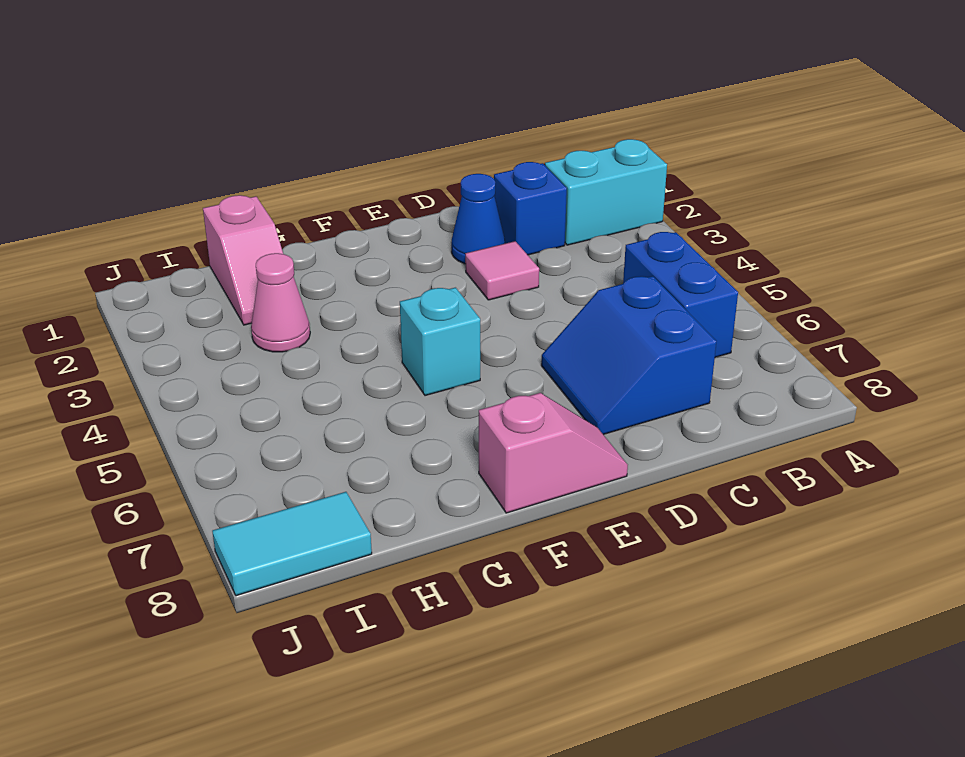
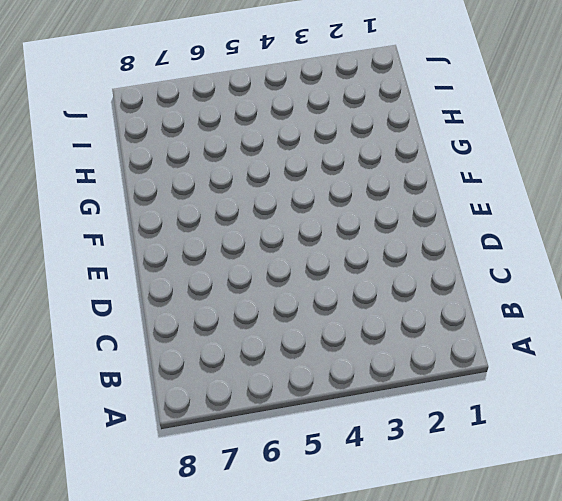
none -> cyan brick A2:B2 level 1
none -> blue brick B5:B6 level 1

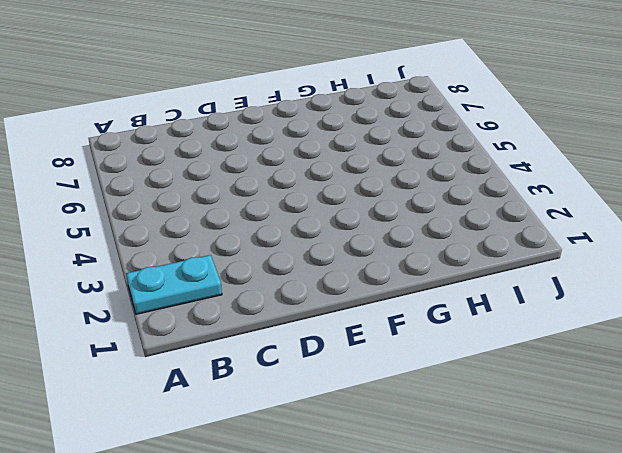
cyan plate A2:B2 level 1 -> cyan brick A2:B2 level 1
none -> blue brick B5:B6 level 1
none -> blue brick C2 level 1

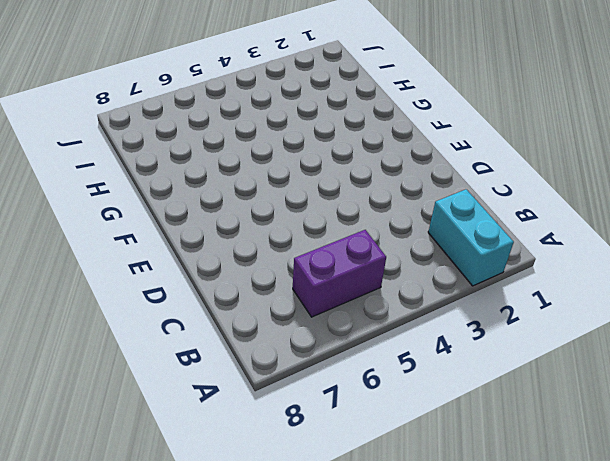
purple brick B5:B6 level 1 -> blue brick B5:B6 level 1
none -> blue brick C2 level 1
none -> blue slope C6:D7 level 1 top C

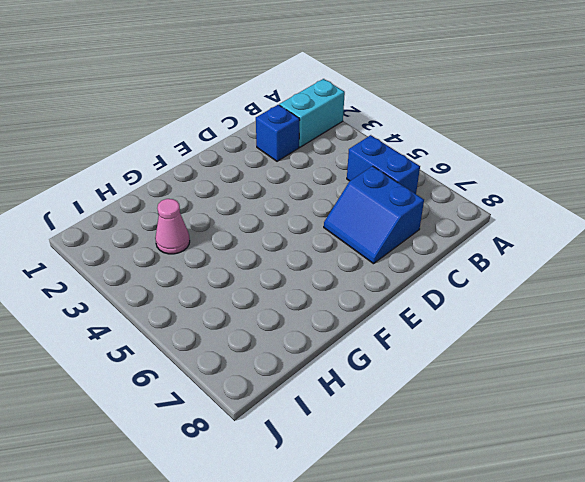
none -> blue cone D2 level 1
none -> pink tile D3 level 1

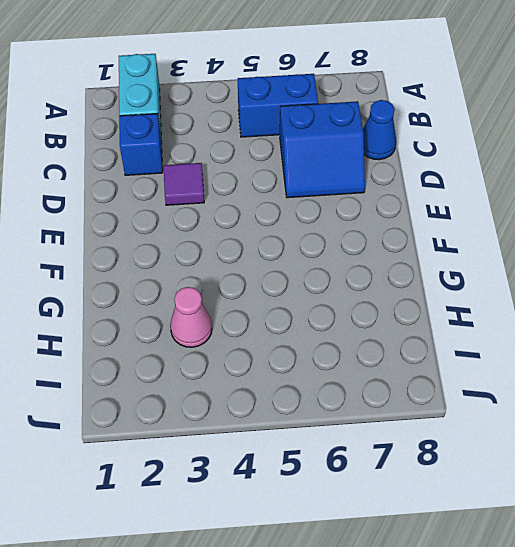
blue cone C8 level 1 -> blue cone D2 level 1
purple tile D3 level 1 -> pink tile D3 level 1
none -> pink slope E8:F8 level 1 top F
none -> cyan brick F5 level 1

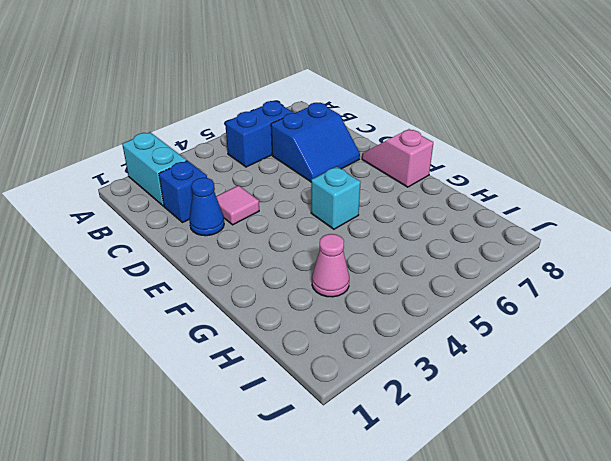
none -> pink slope H1:H2 level 1 top 1
none -> cyan tile I8:J8 level 1

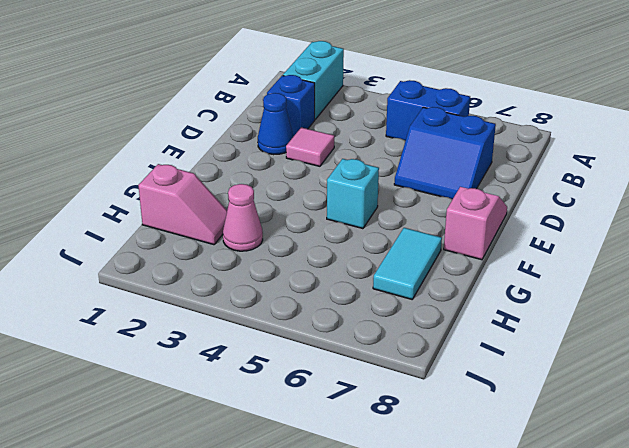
cyan tile G7:H7 level 1 -> cyan tile I8:J8 level 1

